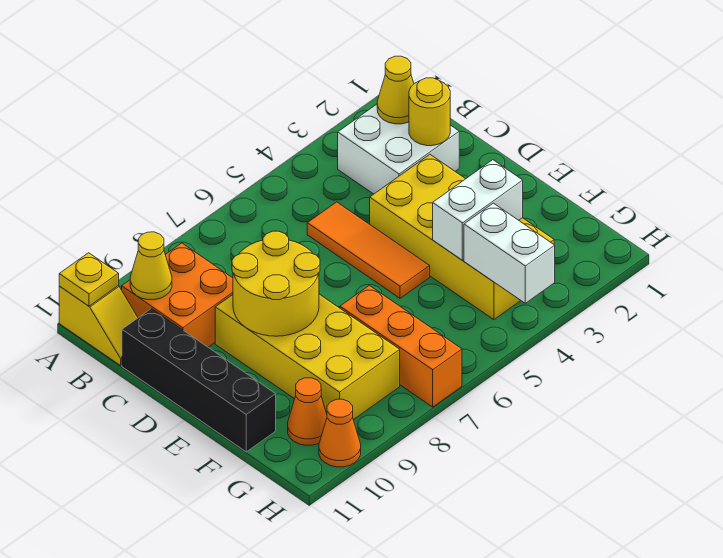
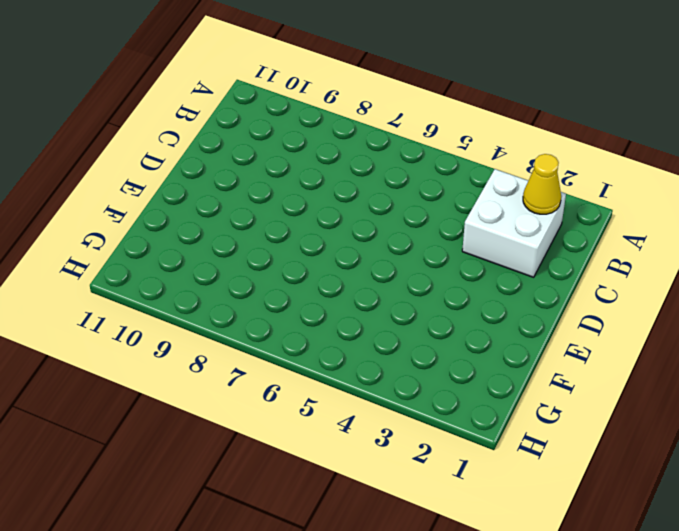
none -> yellow slope A11:B11 level 1 top A
none -> orange brick B9:C10 level 1
none -> orange tile C5:E5 level 1

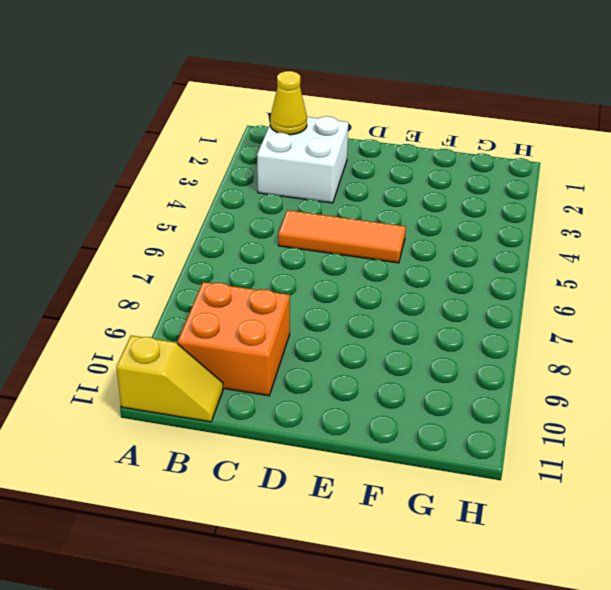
none -> black brick C11:F11 level 1
none -> yellow brick D3:G4 level 1
none -> yellow brick D8:G9 level 1

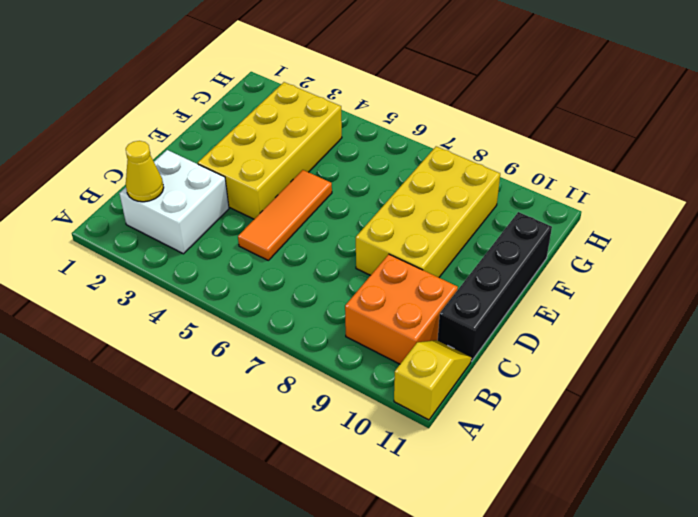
none -> orange brick F7:H7 level 1
none -> orange cone G10 level 1
none -> orange cone H10 level 1

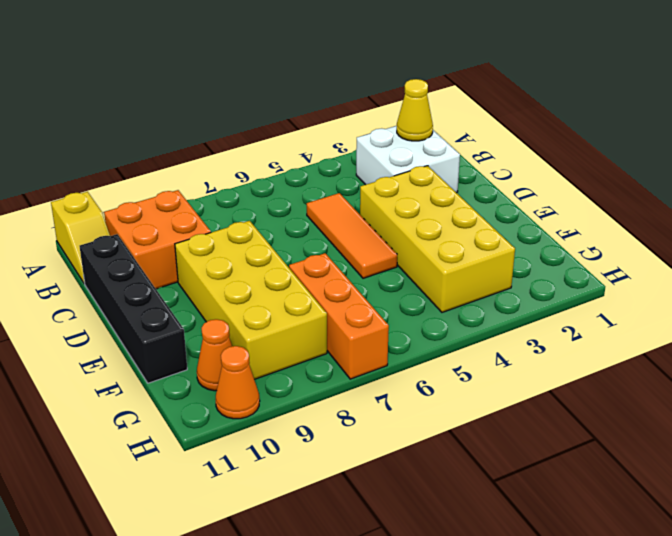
none -> yellow plate A11 level 2
none -> yellow cone B10 level 2
none -> yellow round brick C2 level 2

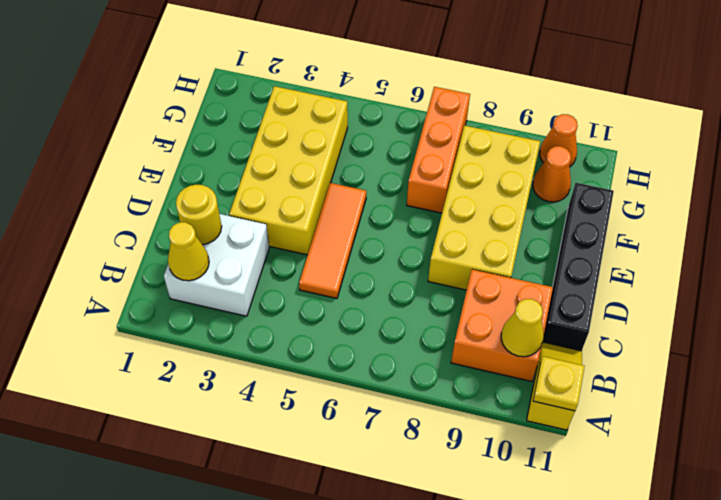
none -> yellow round brick D8:E9 level 2
none -> white brick F3:F4 level 2
none -> white brick G4:H4 level 2

